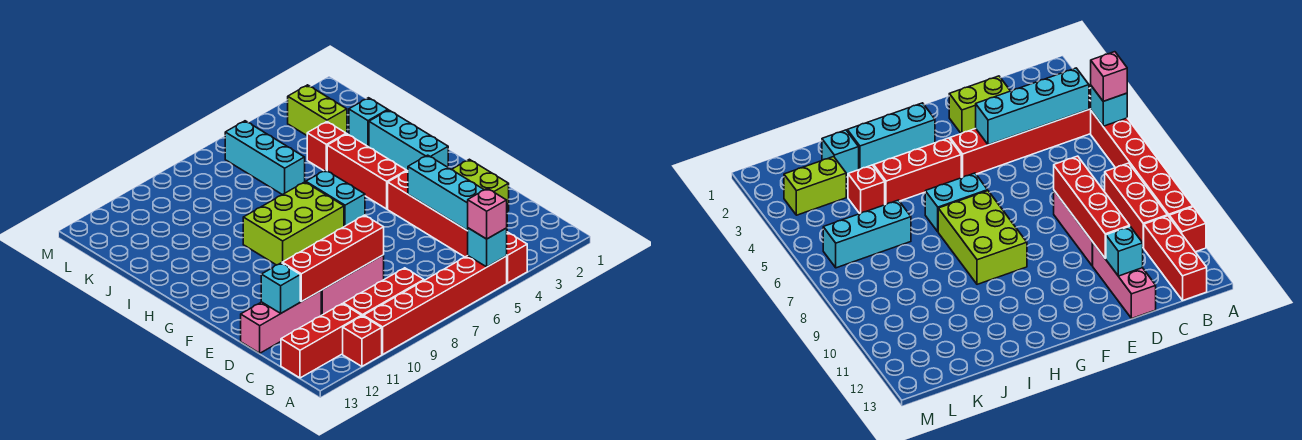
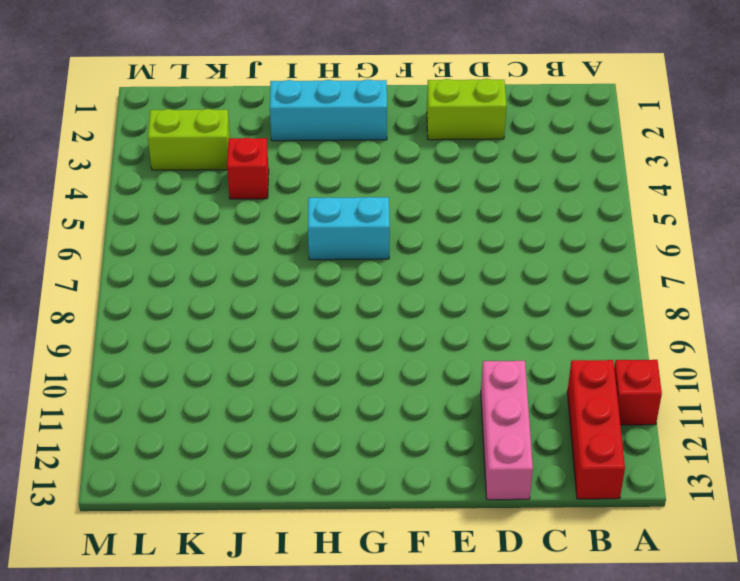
none -> red brick A4:F4 level 1
none -> red brick A5:A10 level 1
none -> red brick B8:B10 level 1

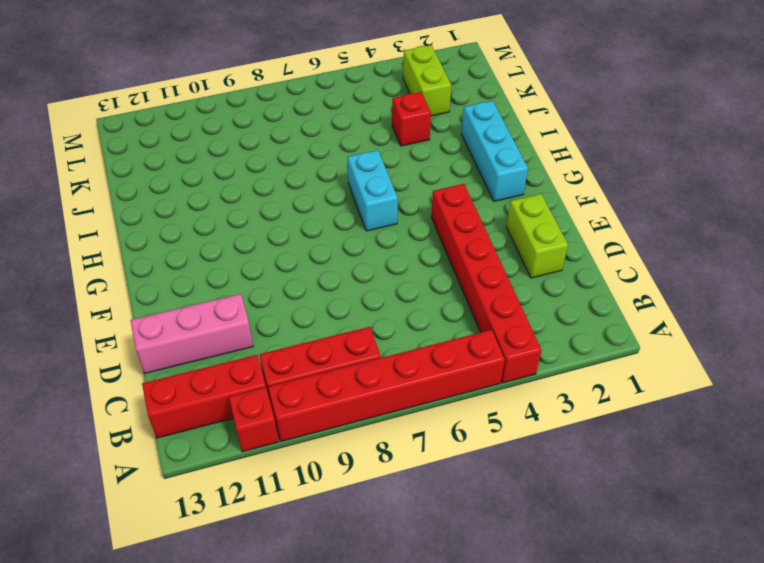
none -> pink brick D8:D10 level 1
none -> red brick G4:I4 level 1
none -> lime brick G7:H9 level 1

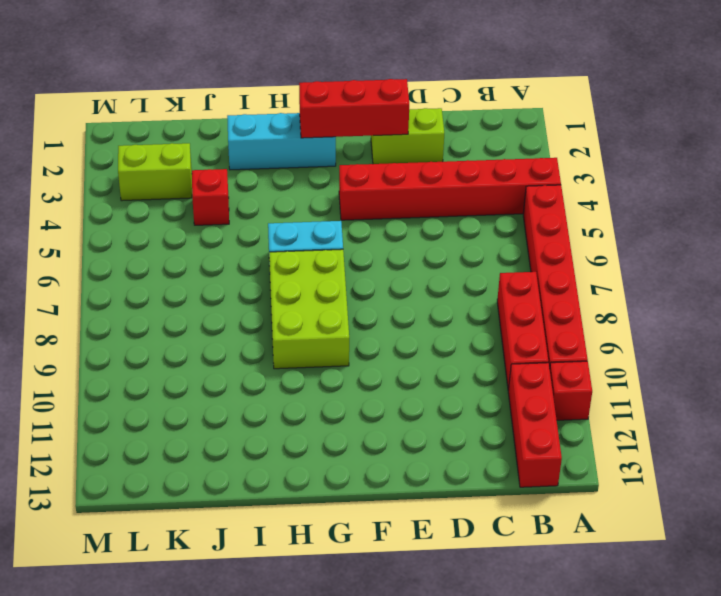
red brick E2:G2 level 2 -> red brick G4:I4 level 1
none -> pink brick D8:D10 level 1
none -> pink brick D11:D13 level 1
none -> cyan brick J2 level 1

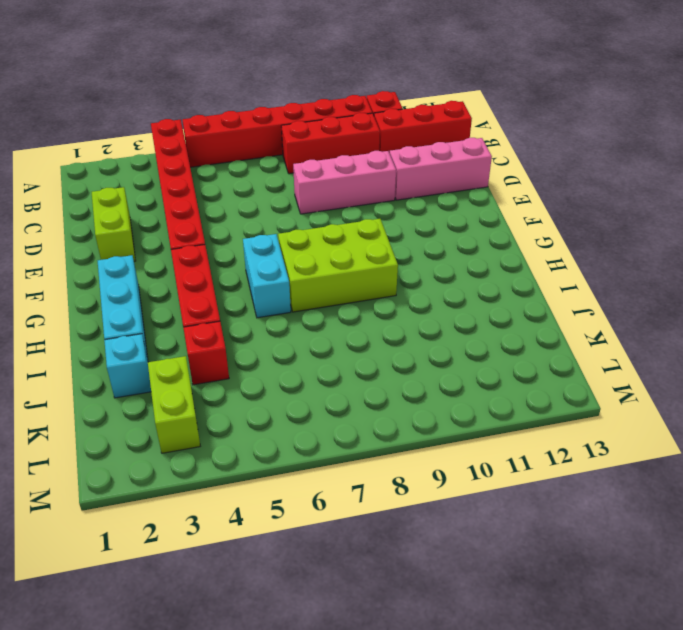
none -> cyan brick J6:L6 level 1
none -> cyan brick A5 level 2
none -> cyan brick B4:E4 level 2

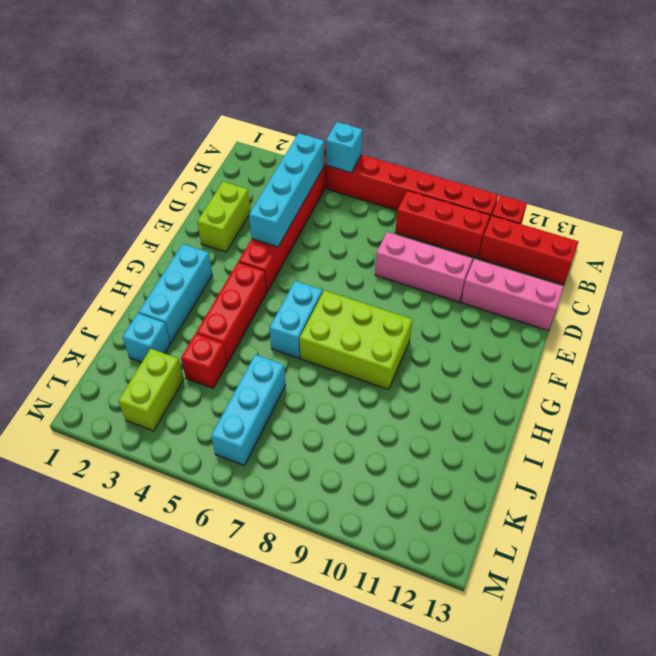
none -> red brick D8:D11 level 2
none -> cyan brick D12 level 2
none -> pink brick A5 level 3

